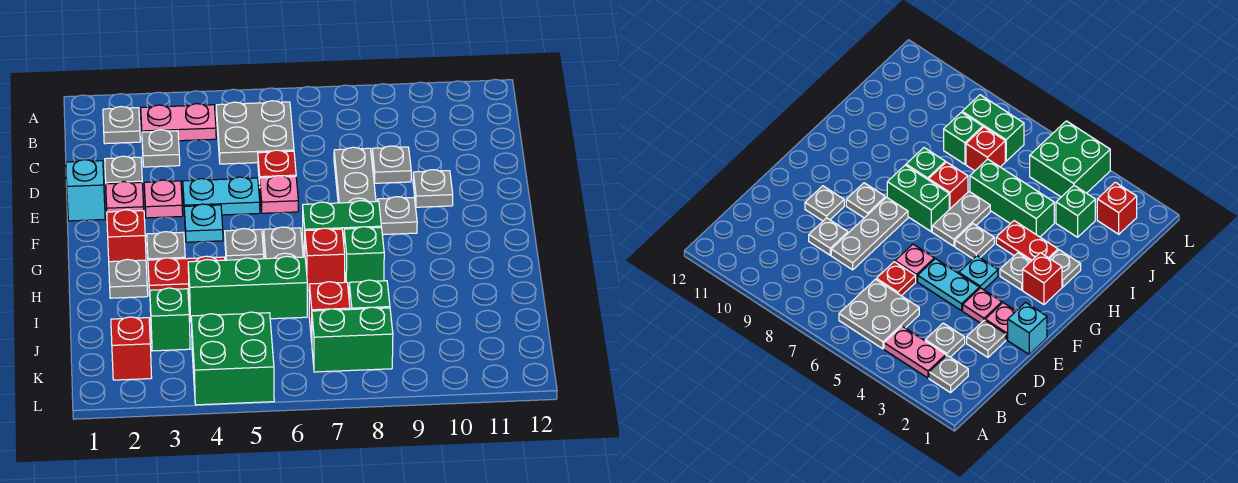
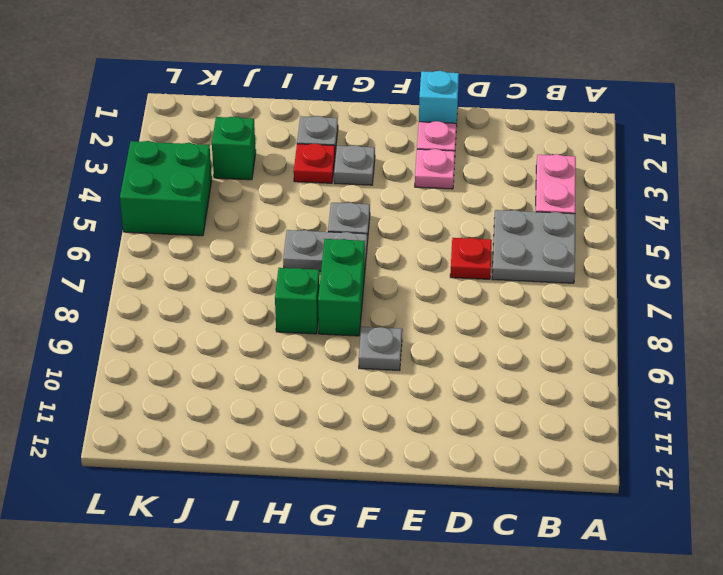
red plate H3 level 1 -> red plate H3:H4 level 1
none -> grey plate B2 level 1
none -> grey plate C3 level 1
none -> grey plate D2 level 1
none -> grey plate D8:F8 level 1

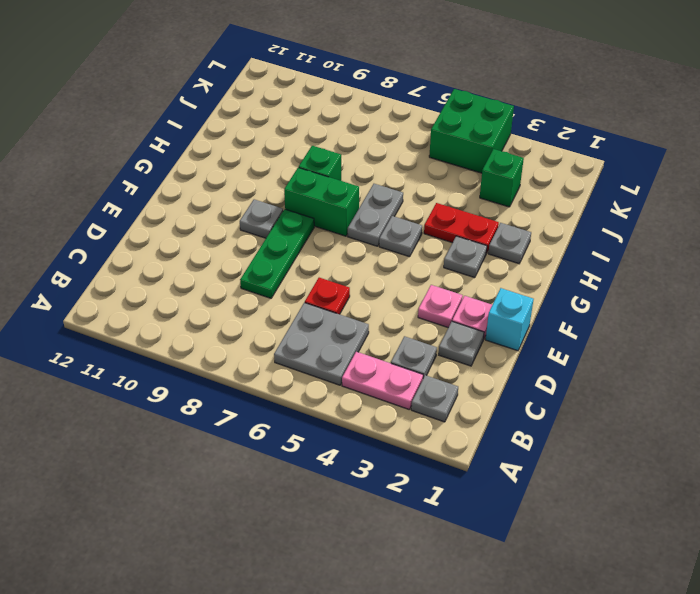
green plate D8:F8 level 1 -> grey plate D8:F8 level 1
none -> grey plate D9 level 1
none -> cyan plate E4:E5 level 1
none -> pink plate E6 level 1
none -> grey plate E10 level 1

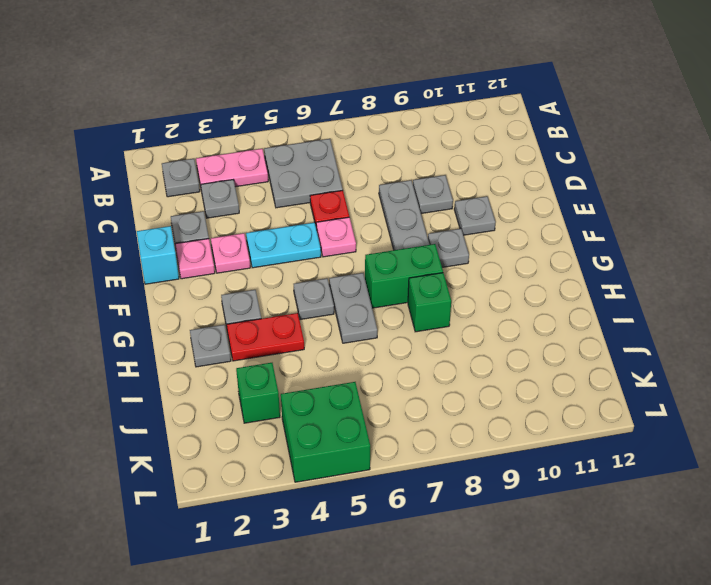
none -> cyan plate F4 level 1
none -> red brick G2 level 1
none -> red brick H7 level 1
none -> green brick I4:I6 level 1

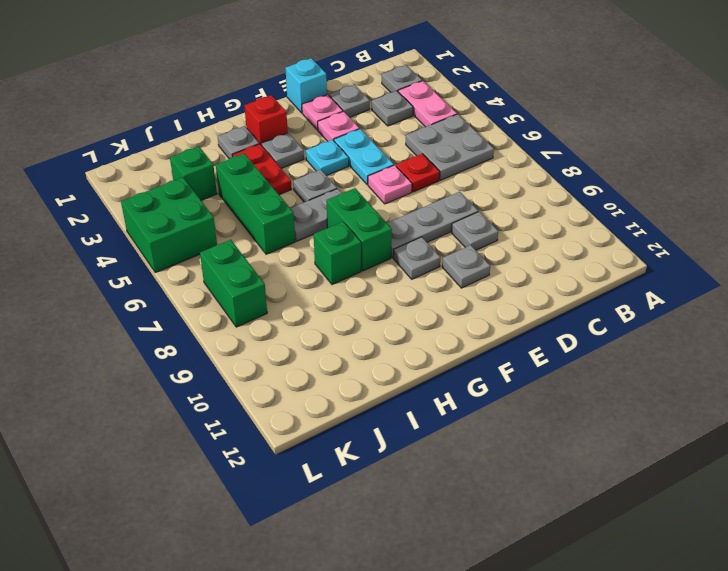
none -> red brick H7 level 1
none -> red brick J7 level 1
none -> green brick J8 level 1
none -> red brick K2 level 1

